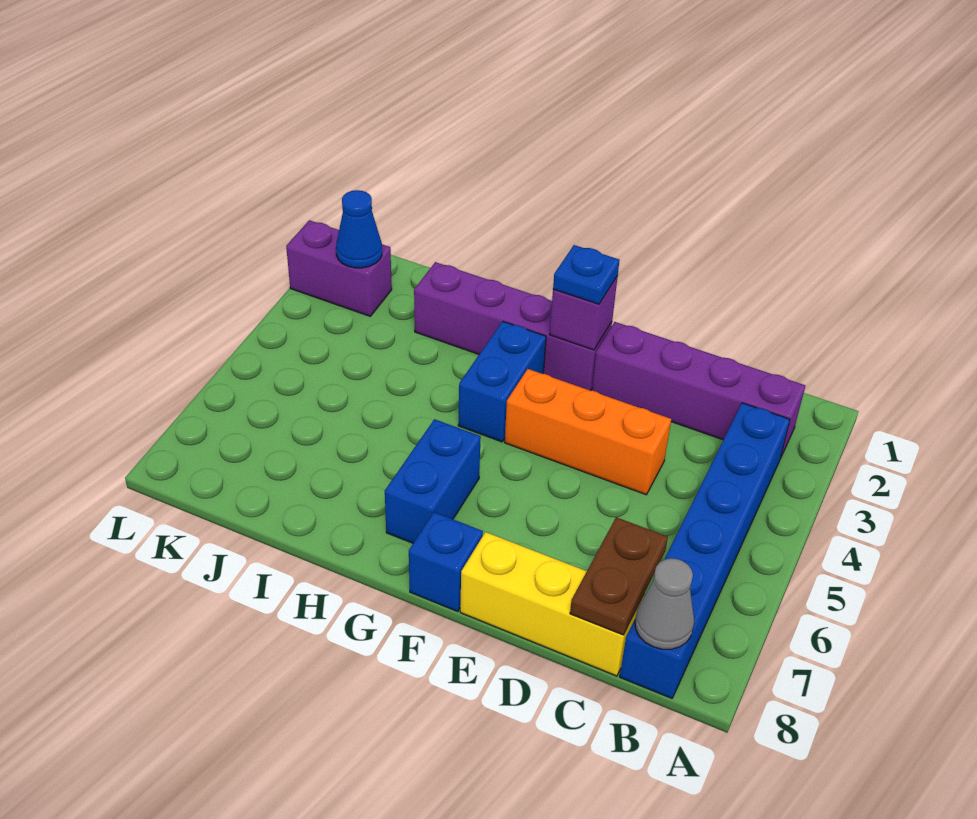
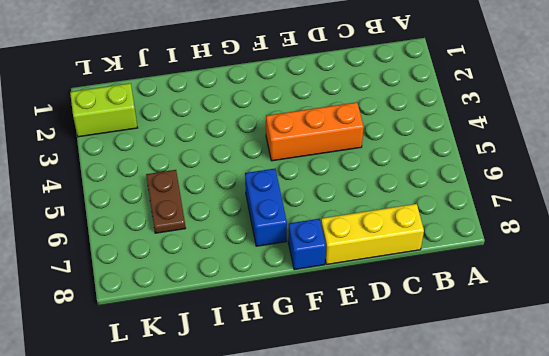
brown plate J5:J6 level 1 -> brown plate C7:C8 level 2
lime brick K2:L2 level 1 -> purple brick K2:L2 level 1
none -> purple brick B2:E2 level 1
none -> blue brick B3:B8 level 1
none -> purple brick F2:I2 level 1

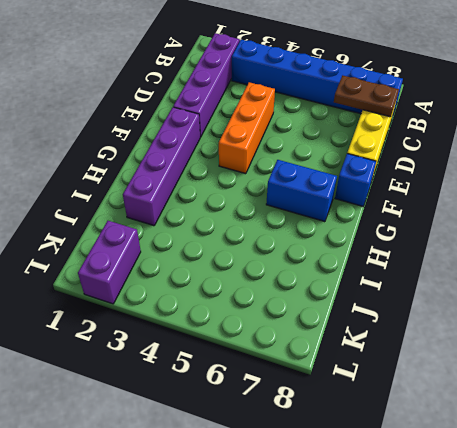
none -> blue brick G3:G4 level 1
none -> grey cone B8 level 2
none -> purple brick F2 level 2

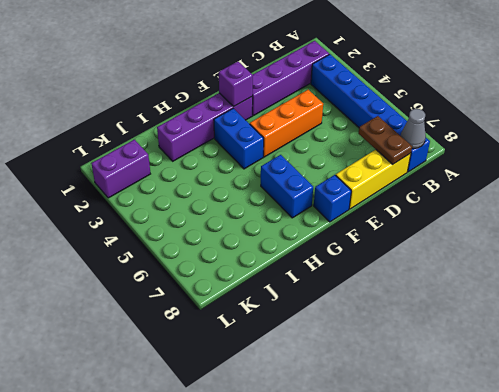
none -> blue cone K2 level 2
none -> blue plate F2 level 3

